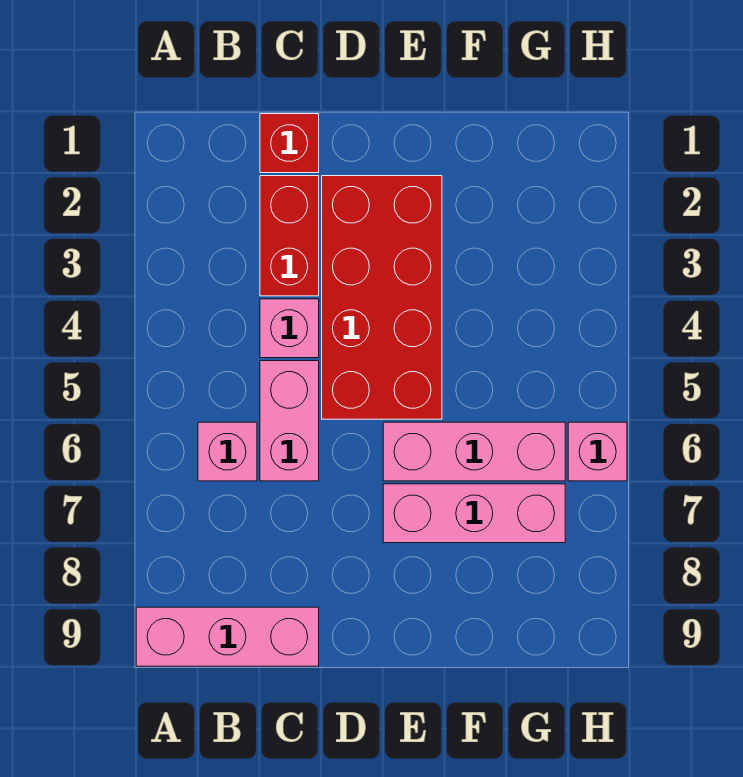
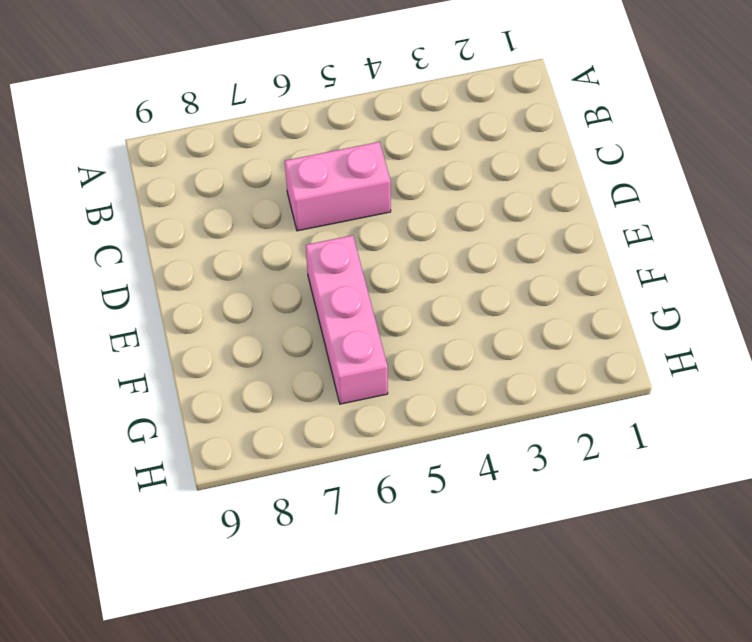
none -> pink brick A9:C9 level 1
none -> pink brick B6 level 1

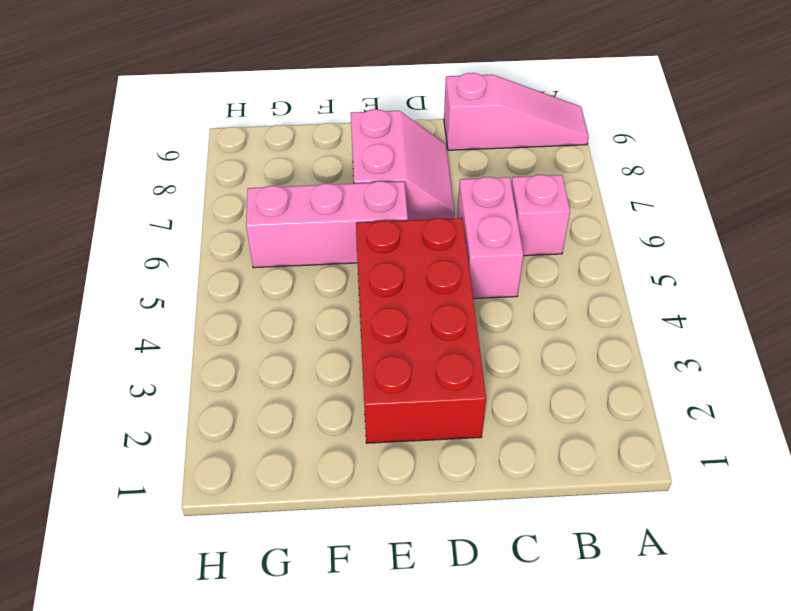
pink slope A9:C9 level 1 top C -> pink brick A9:C9 level 1
pink slope D7:E8 level 1 top E -> pink brick E7:G7 level 1
none -> red brick C1 level 1
none -> red brick C2:C3 level 1

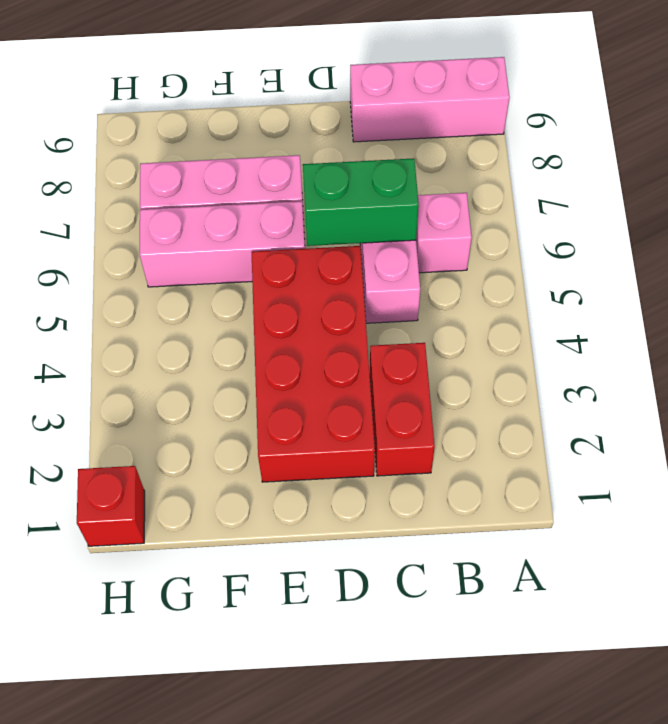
green brick C6:D6 level 2 -> none
red brick H1 level 1 -> red brick C1 level 1
none -> pink brick C4 level 1
none -> pink brick H6 level 1

